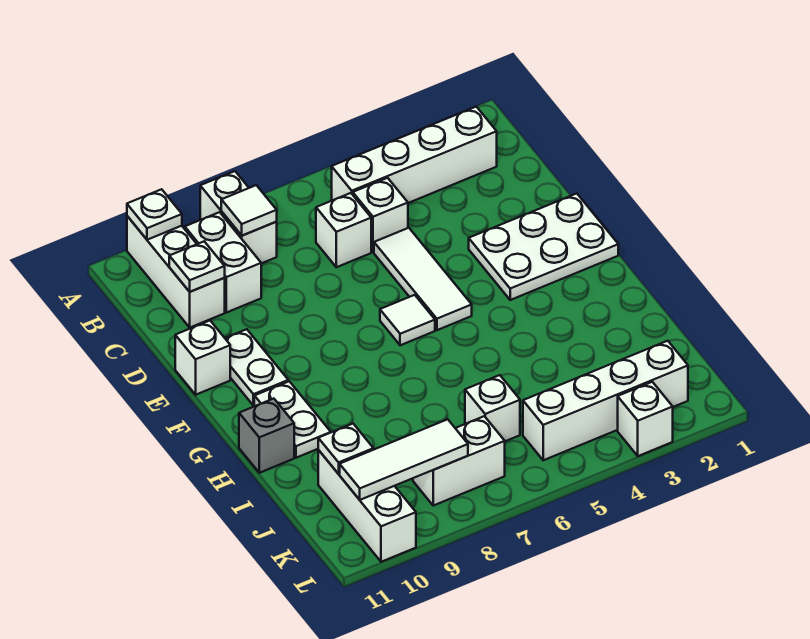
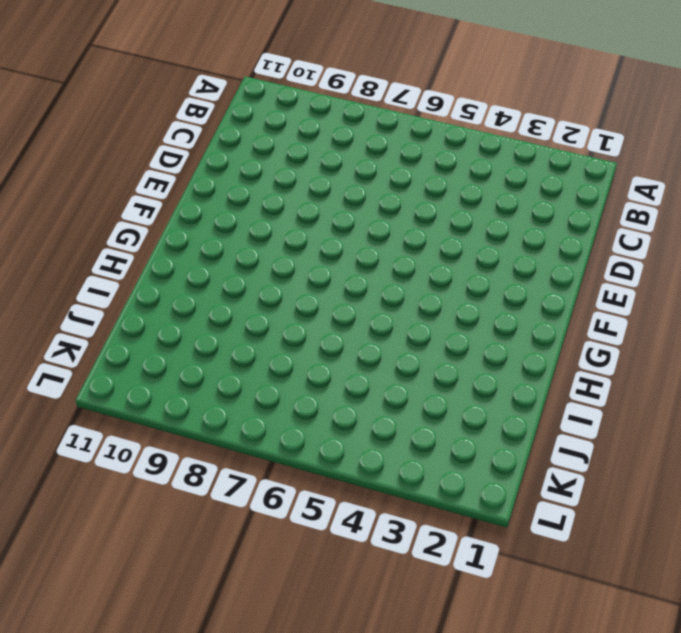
none -> white brick A8:B8 level 1
none -> white brick A10:C10 level 1
none -> white brick B2:B5 level 1

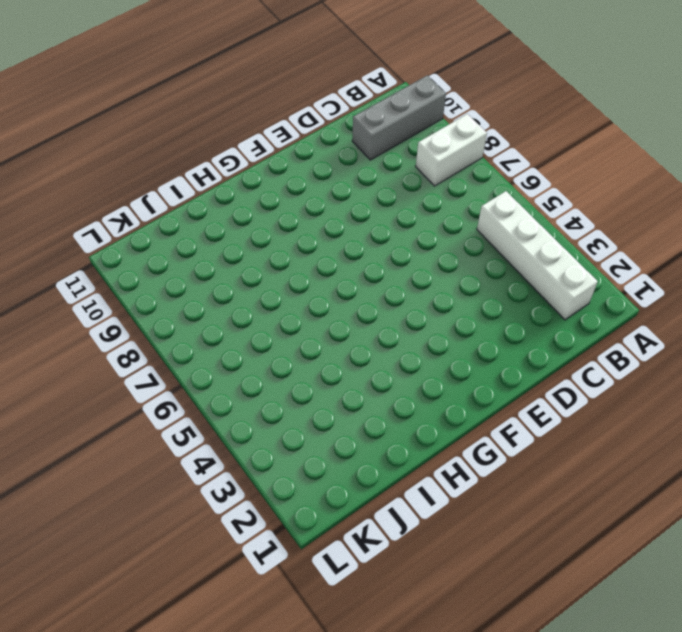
grey brick A10:C10 level 1 -> white brick A10:C10 level 1
none -> white brick B9:C9 level 1
none -> white brick C5 level 1
none -> white brick C6 level 1

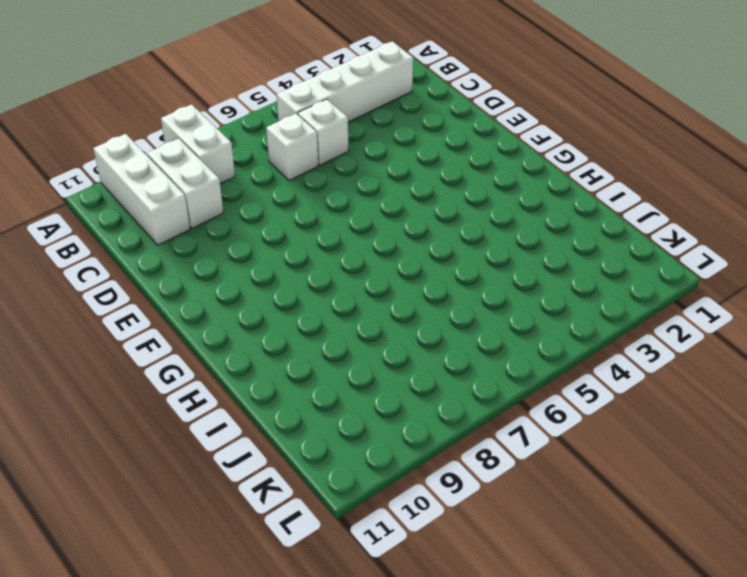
none -> white tile D5:F5 level 1
none -> white plate E1:F3 level 1
none -> white plate E10:F10 level 1

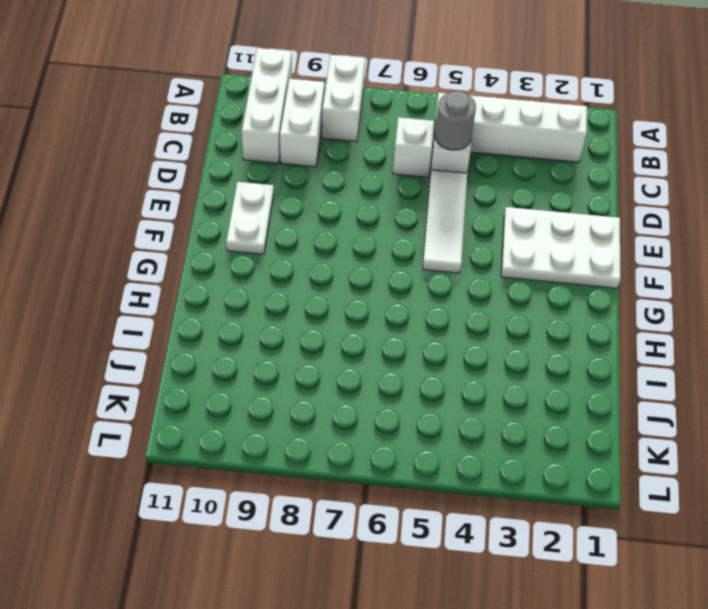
grey round brick C5 level 2 -> none
none -> white brick E11 level 1
none -> white tile F6 level 1
none -> white plate G10:H10 level 1

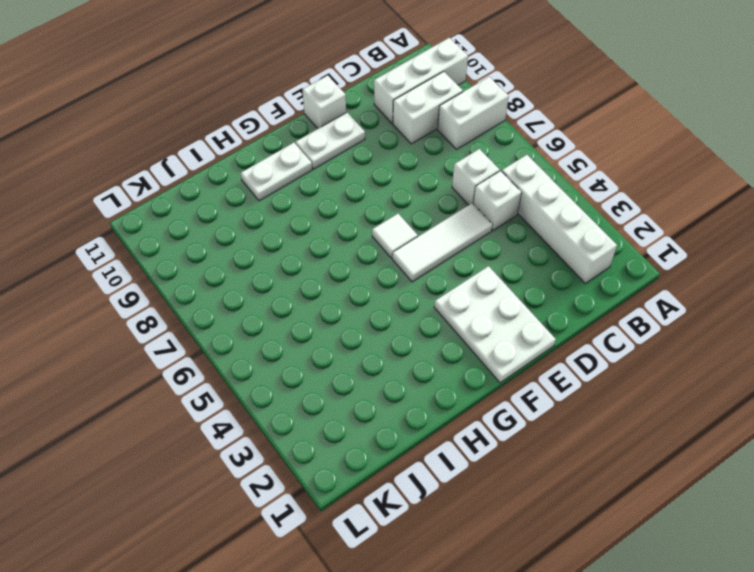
none -> grey brick H11 level 1
none -> white brick J6 level 1
none -> white brick J10:L10 level 1

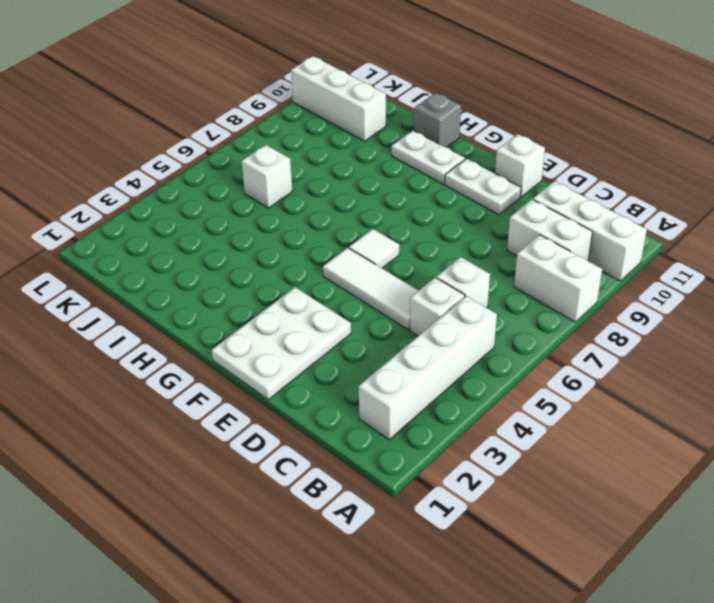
none -> white brick K2:K5 level 1
none -> white brick K7:K8 level 1
none -> white brick L3 level 1

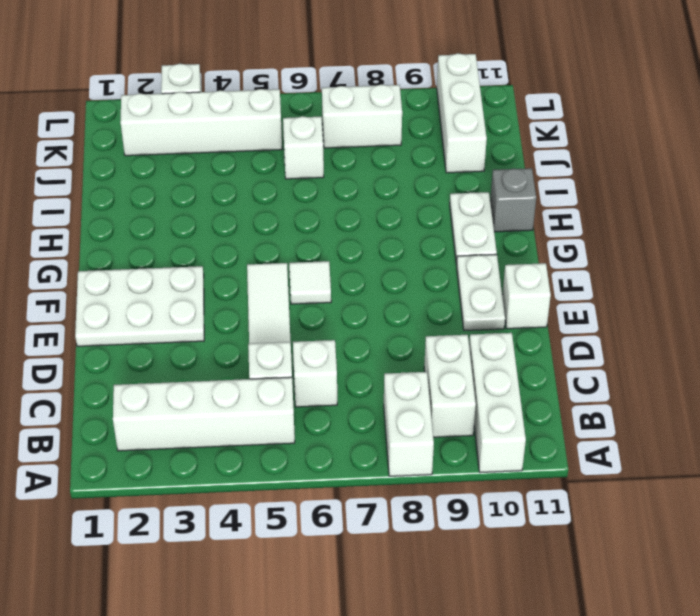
none -> white plate A10 level 2
none -> white tile B8 level 2
none -> white plate C10 level 2

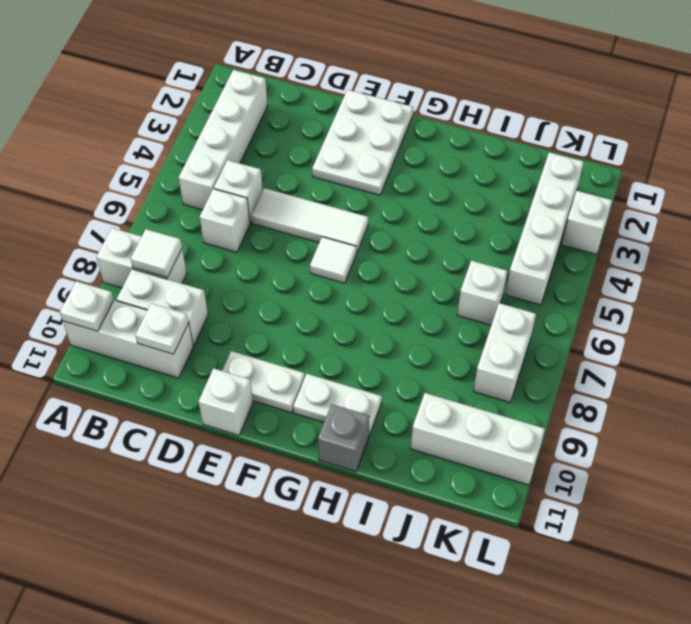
none -> white plate J10 level 2
none -> white tile K8:K10 level 2

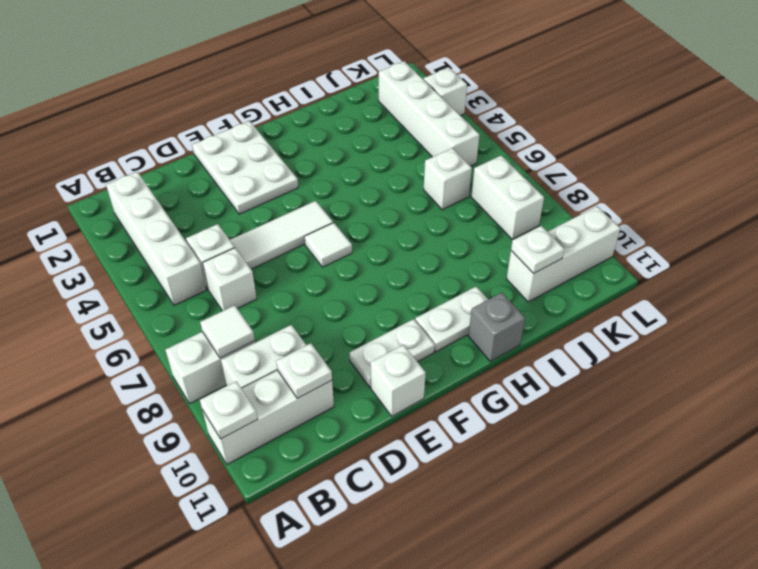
none -> white tile K8:K10 level 2

